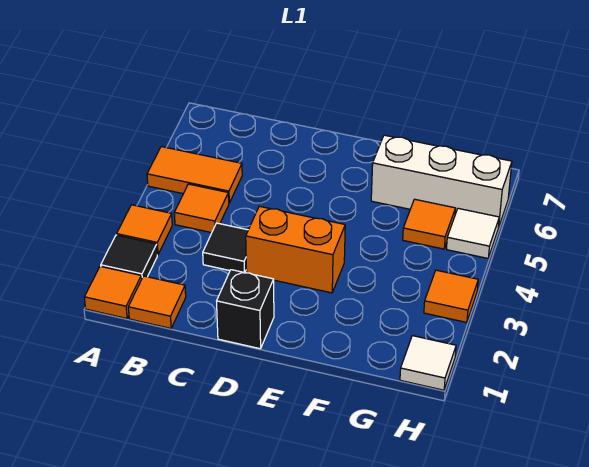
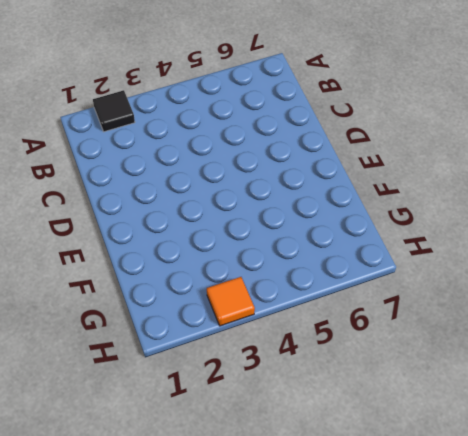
none -> orange tile A1 level 1
none -> orange tile A3 level 1
none -> orange tile A5:B5 level 1

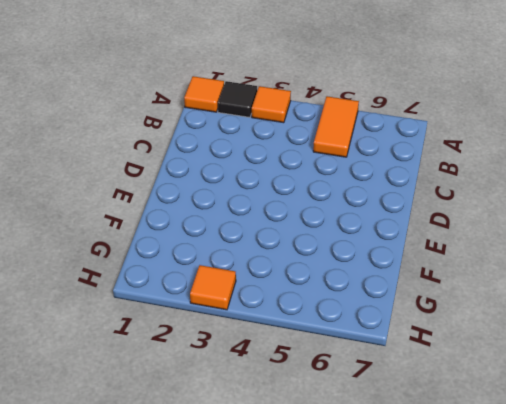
none -> orange tile B1 level 1
none -> orange tile B4 level 1
none -> black tile C3 level 1

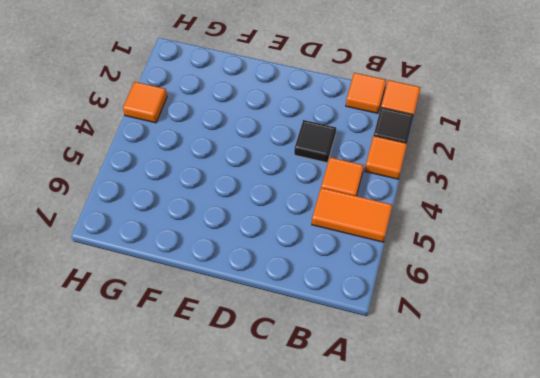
none -> black brick D1 level 1
none -> orange brick D3:E3 level 1
none -> white brick F6:H6 level 1

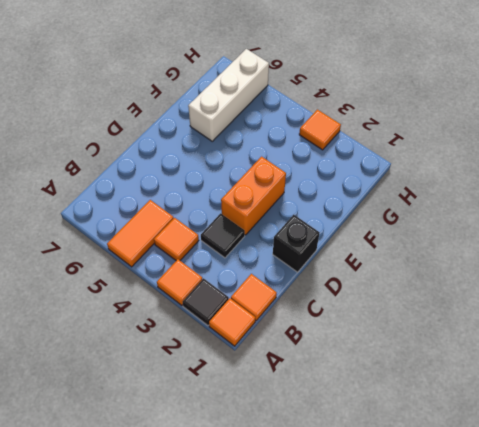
none -> orange tile G5 level 1
none -> white tile H1 level 1
none -> white tile H5 level 1

